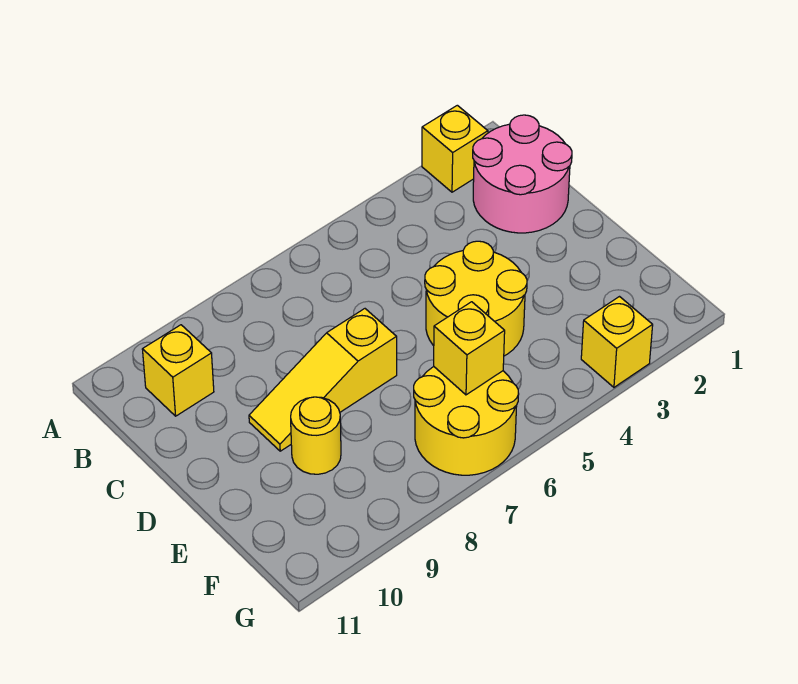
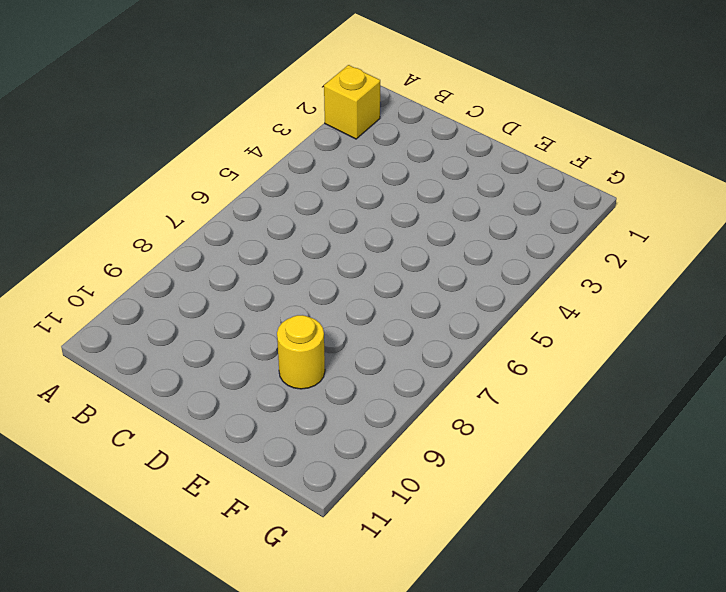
none -> pink round brick B1:C2 level 1
none -> yellow brick B10 level 1

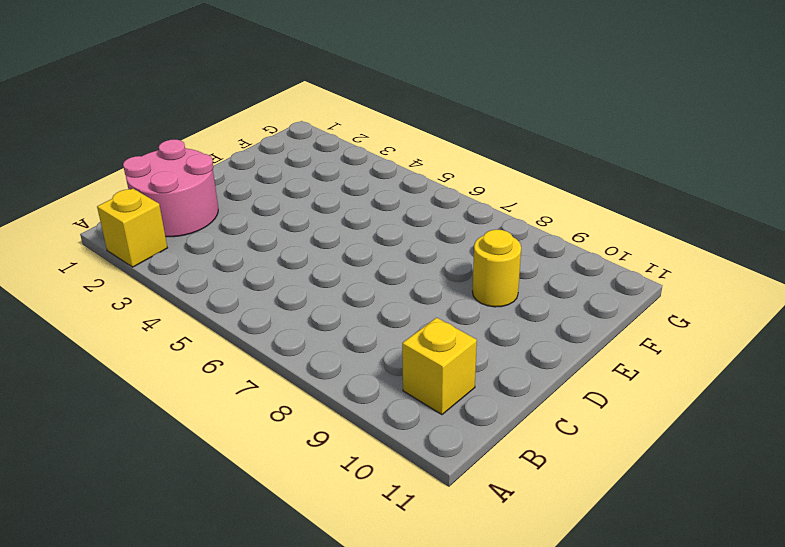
none -> yellow round brick D4:E5 level 1
none -> yellow slope D7:D9 level 1 top 7

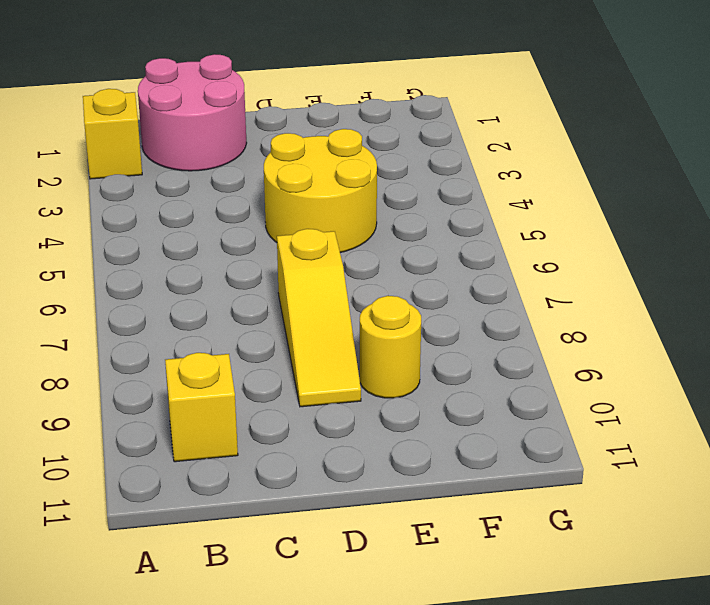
none -> yellow round brick F6:G7 level 1
none -> yellow brick G3 level 1

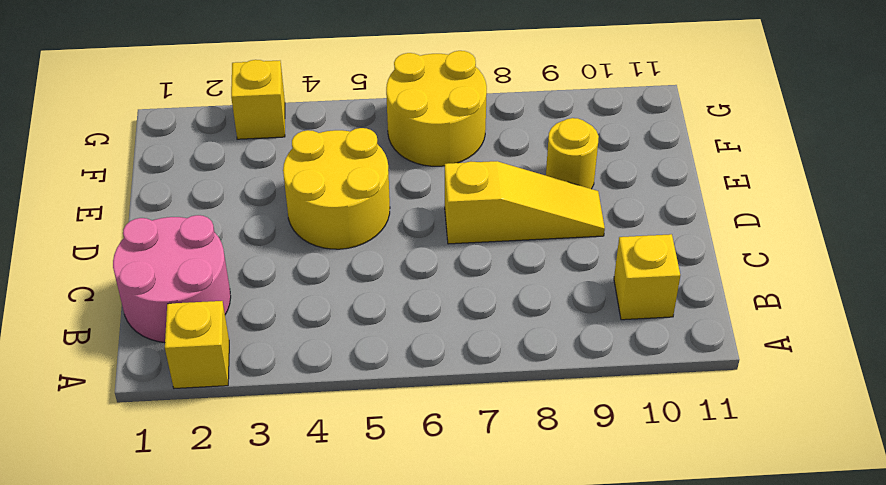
none -> yellow brick F6 level 2

